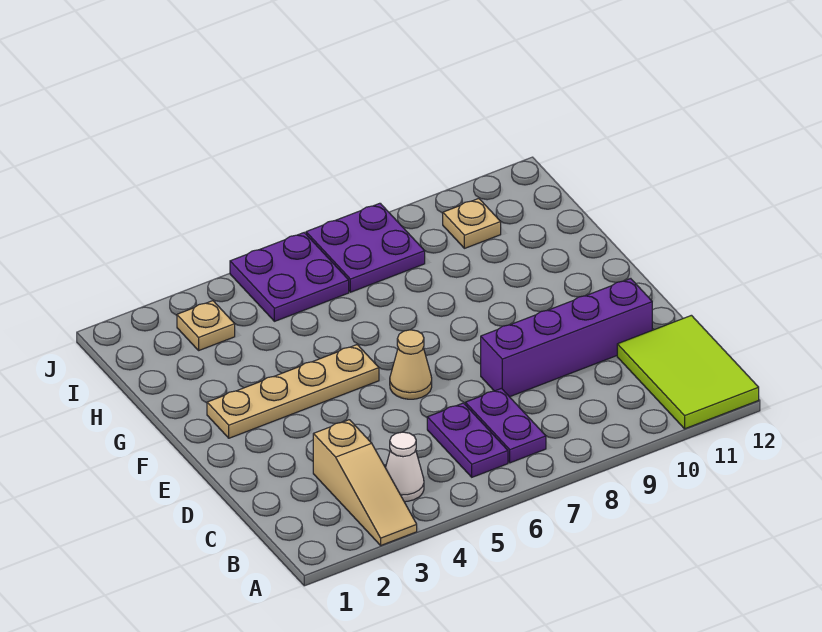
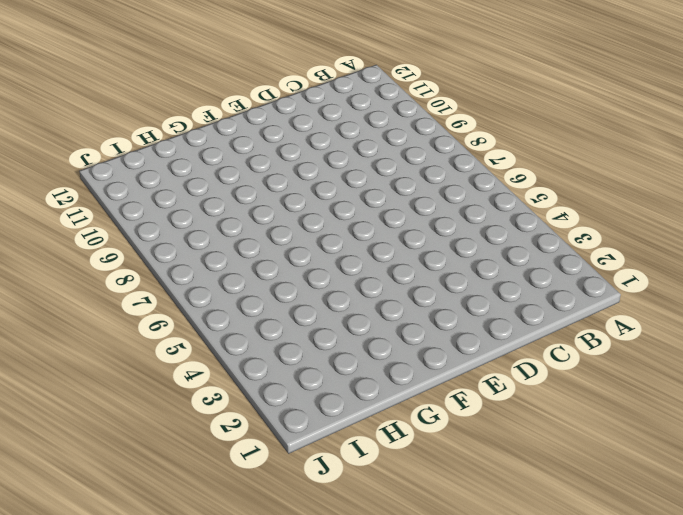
none -> tan slope A3:C3 level 1 top C
none -> lime tile A11:C12 level 1
none -> white cone B4 level 1

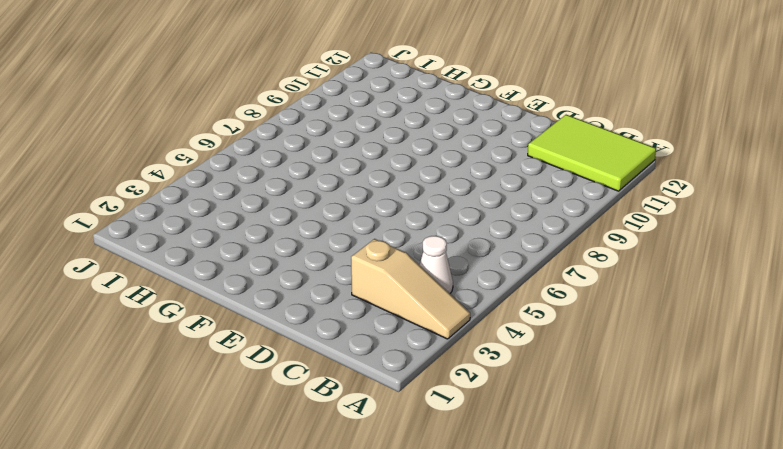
none -> purple plate B6:C6 level 1
none -> purple plate B7:C7 level 1
none -> purple brick D8:D11 level 1

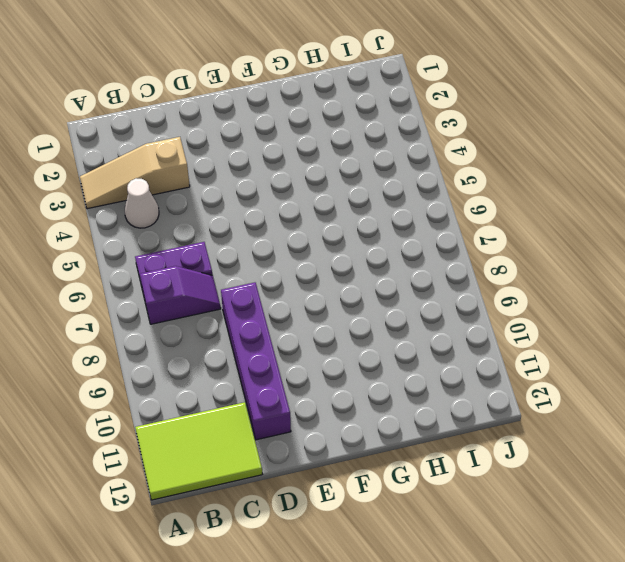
purple slope B7:C7 level 1 top B -> purple plate B7:C7 level 1
none -> tan cone E6 level 1
none -> tan plate F2:F5 level 1
none -> tan plate I3 level 1

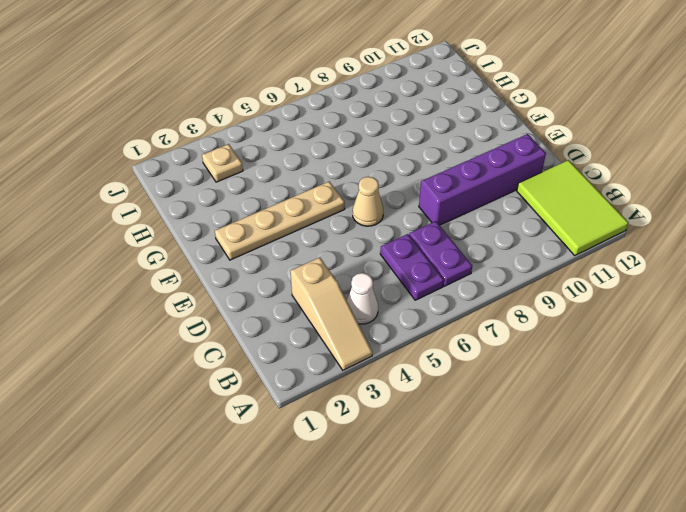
none -> purple plate I5:J6 level 1
none -> purple plate I7:J8 level 1
none -> tan plate I10 level 1

